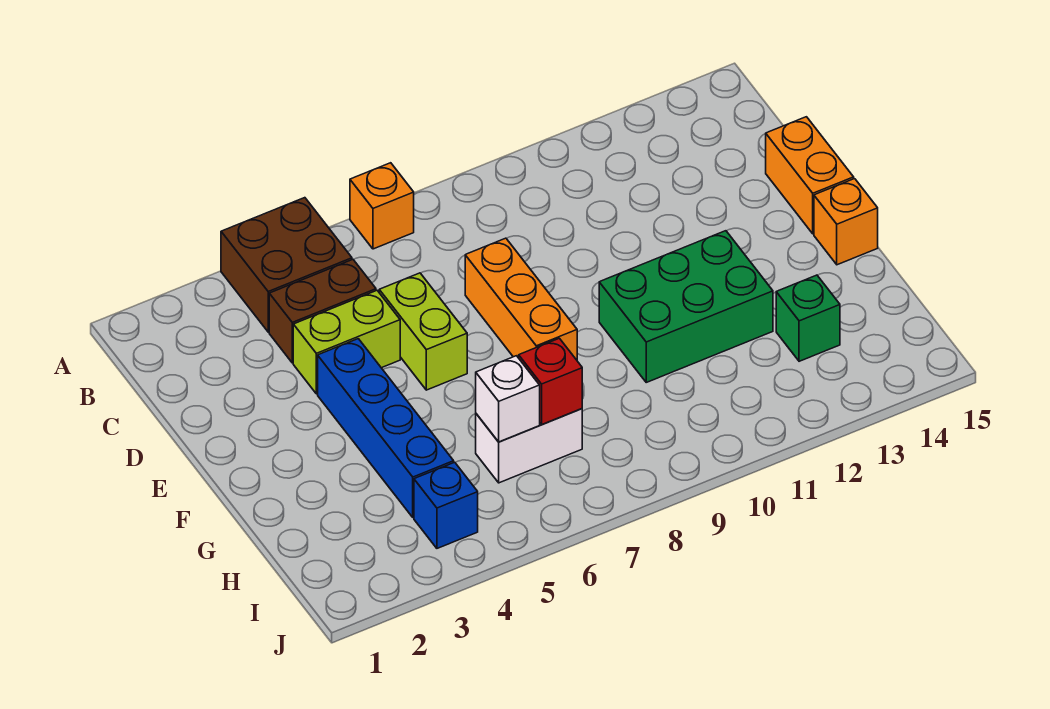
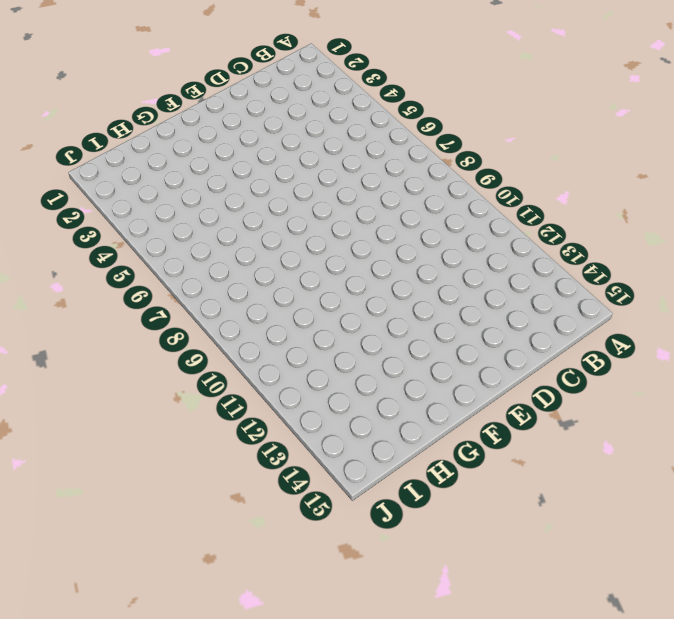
none -> brown brick A4:B5 level 1
none -> orange brick A7 level 1
none -> brown brick C4:C5 level 1

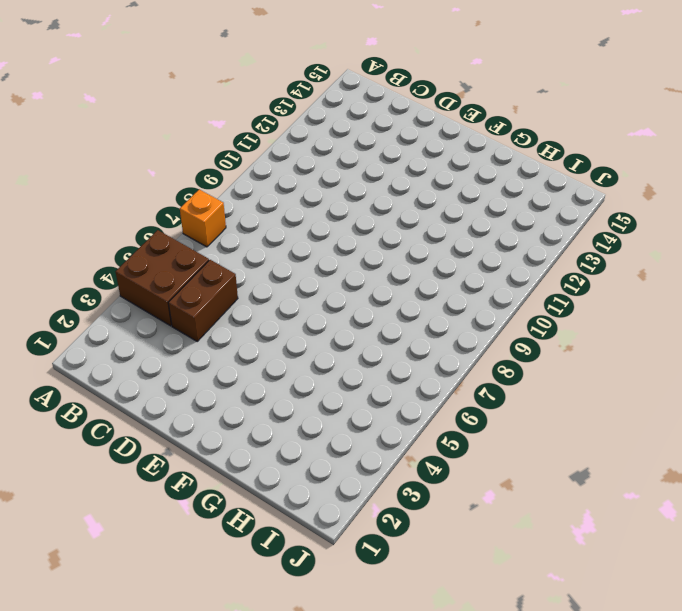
none -> lime brick D4:D5 level 1
none -> lime brick D6:E6 level 1
none -> orange brick D8:F8 level 1

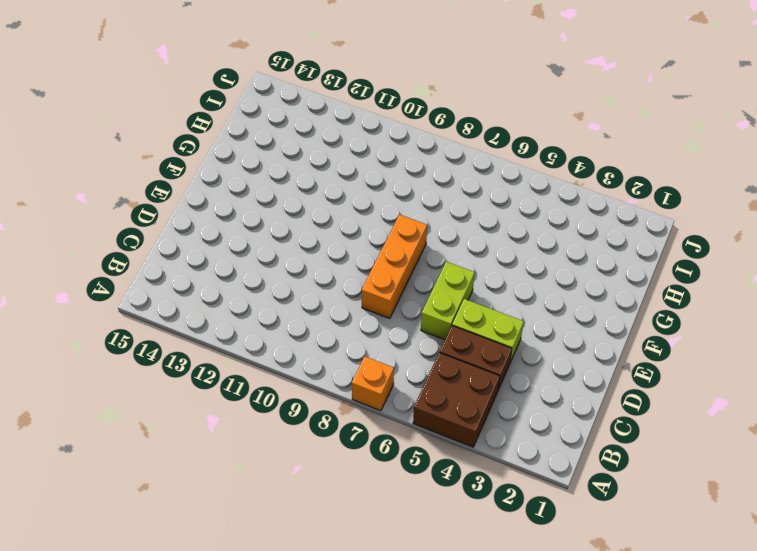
none -> orange brick D15:E15 level 1
none -> blue brick E4:H4 level 1
none -> green brick F10:G12 level 1

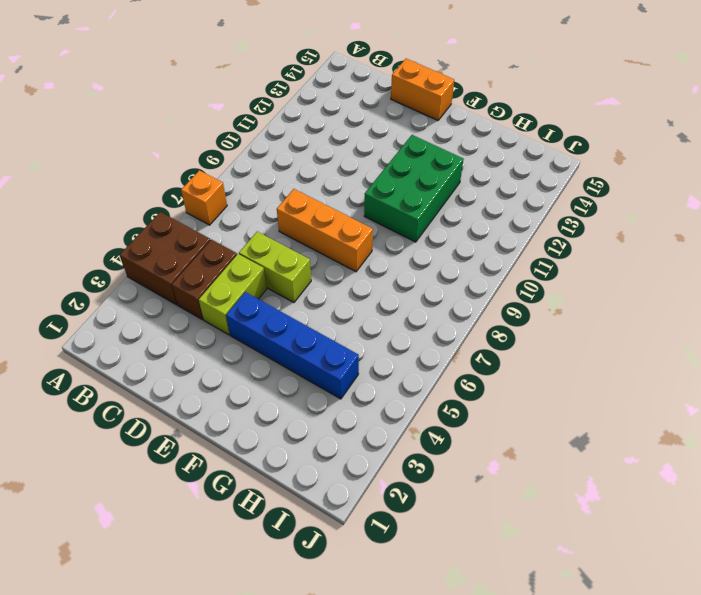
none -> orange brick F15 level 1
none -> white brick H6:H7 level 1
none -> green brick H13 level 1

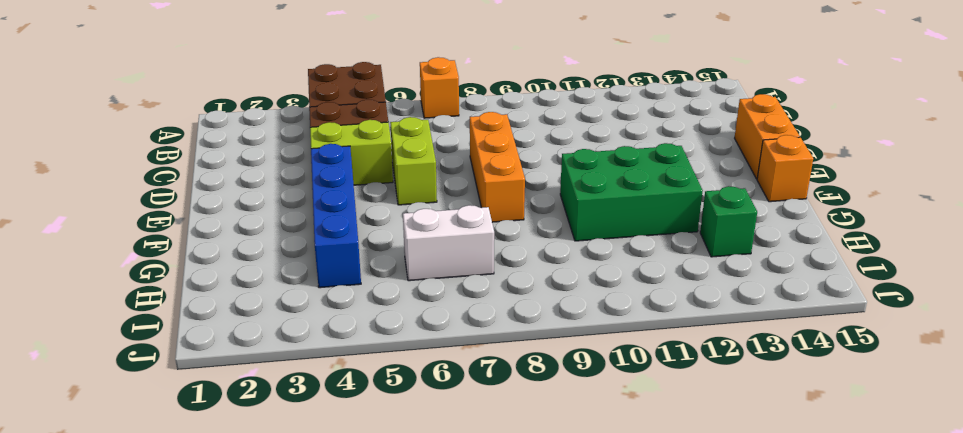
none -> blue brick I4 level 1
none -> white brick H6 level 2
none -> red brick H7 level 2

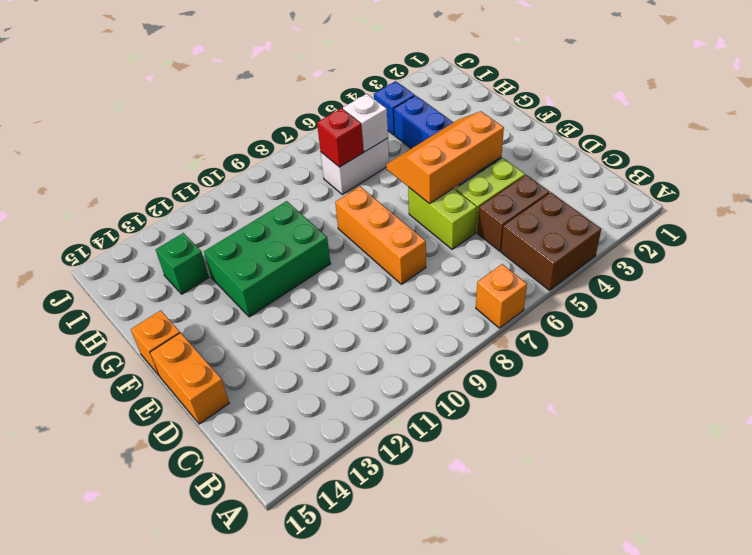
orange slope E4:F6 level 2 top E -> none

